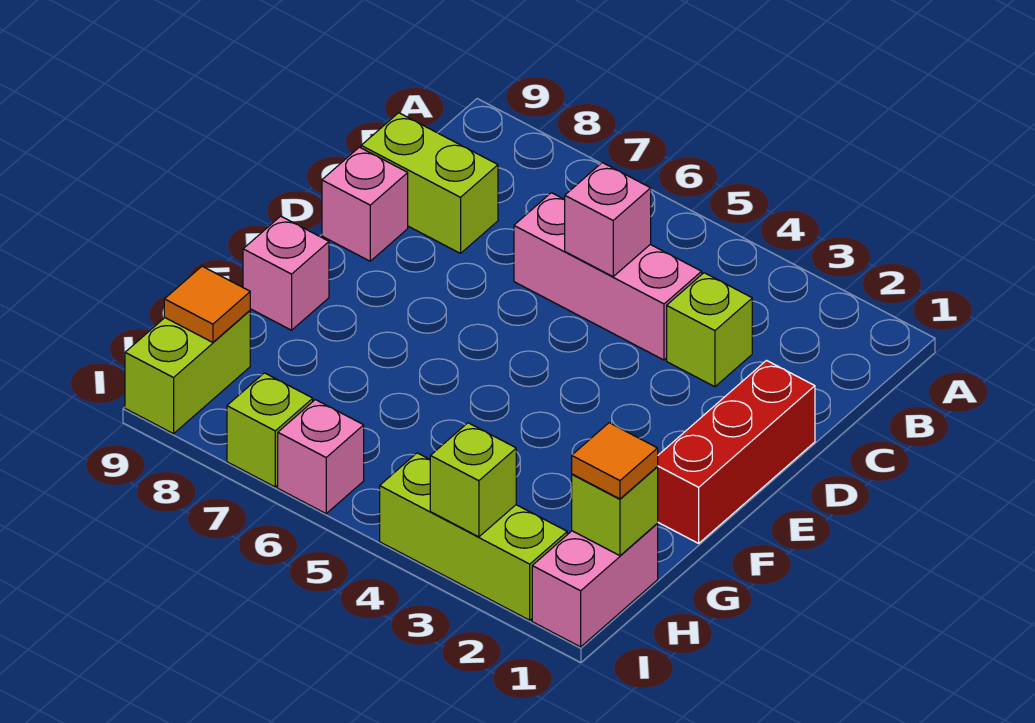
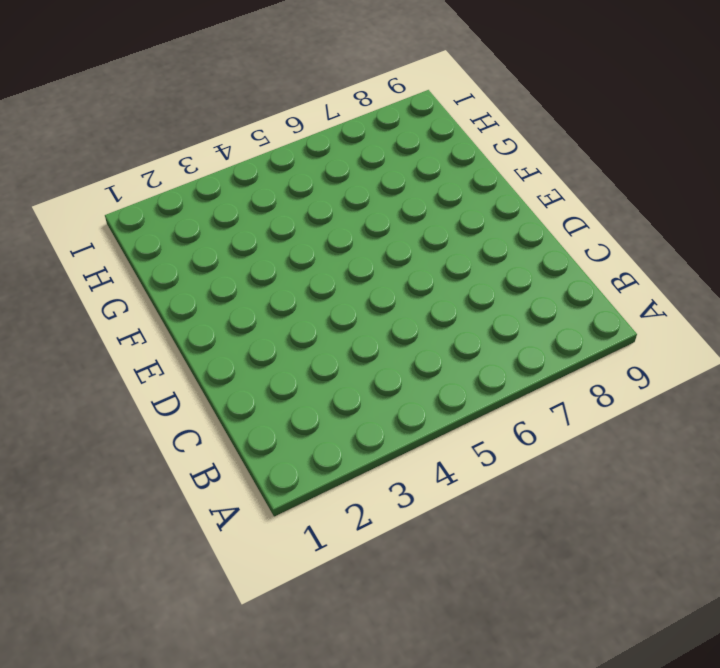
none -> lime brick C3 level 1
none -> pink brick C4:C6 level 1
none -> lime brick C8:C9 level 1

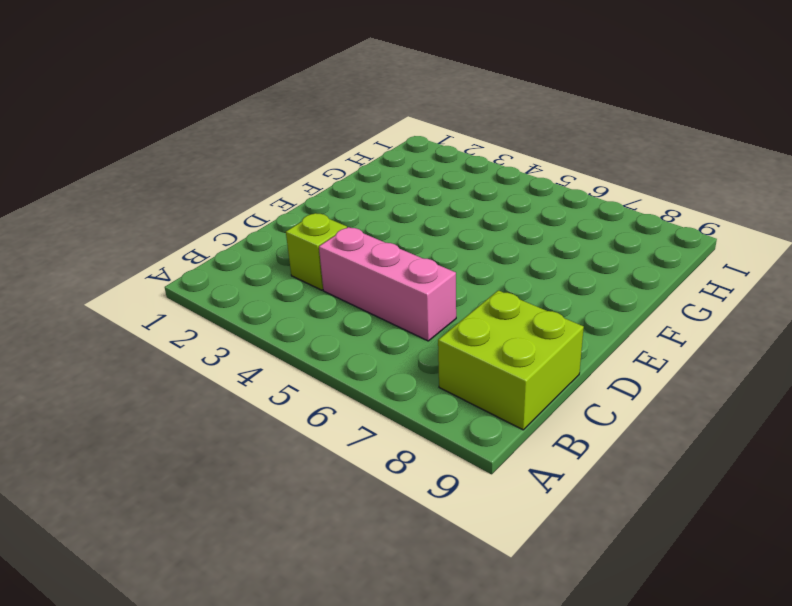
lime brick B8:C9 level 1 -> lime brick C8:C9 level 1
none -> red brick D1:F1 level 1
none -> pink brick D9 level 1
none -> pink brick F9 level 1

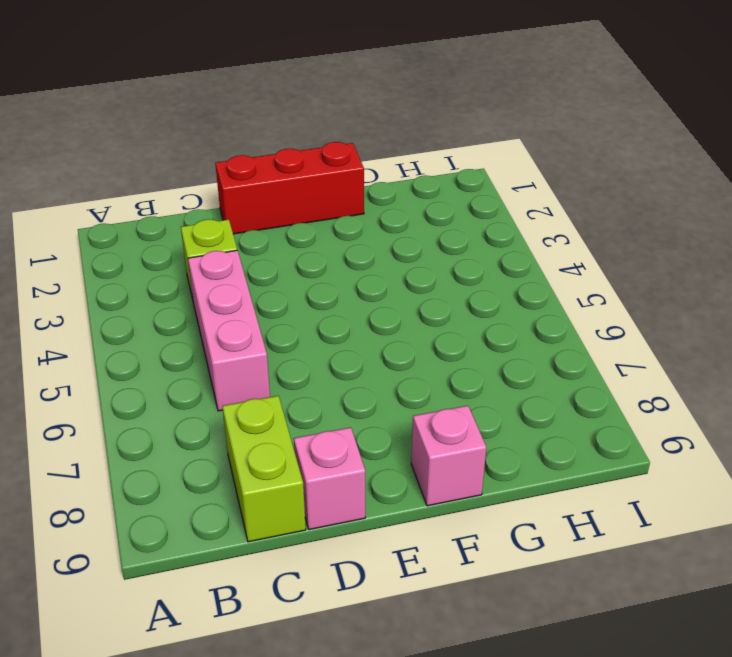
none -> pink brick H1:I1 level 1
none -> lime brick H9:I9 level 1
none -> lime brick I2:I4 level 1

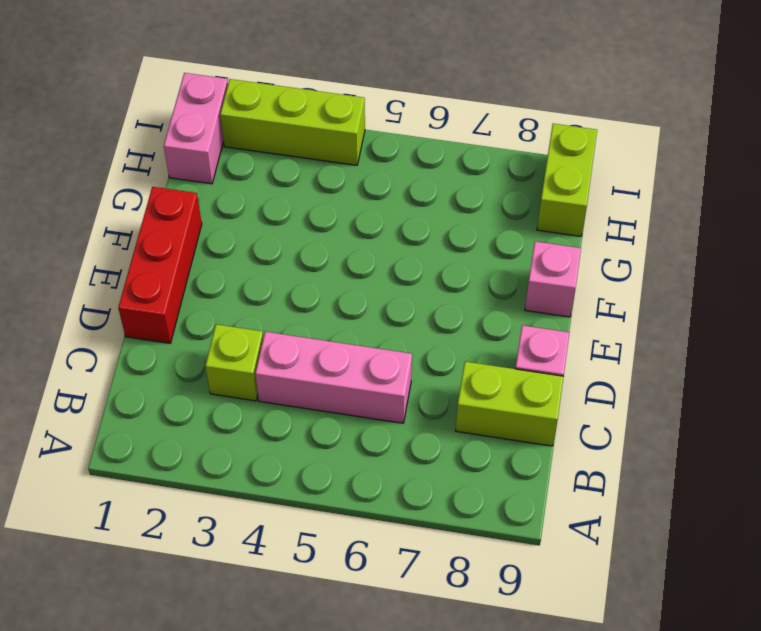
none -> pink brick I6 level 1
none -> lime brick I7 level 1
none -> pink brick C5 level 2

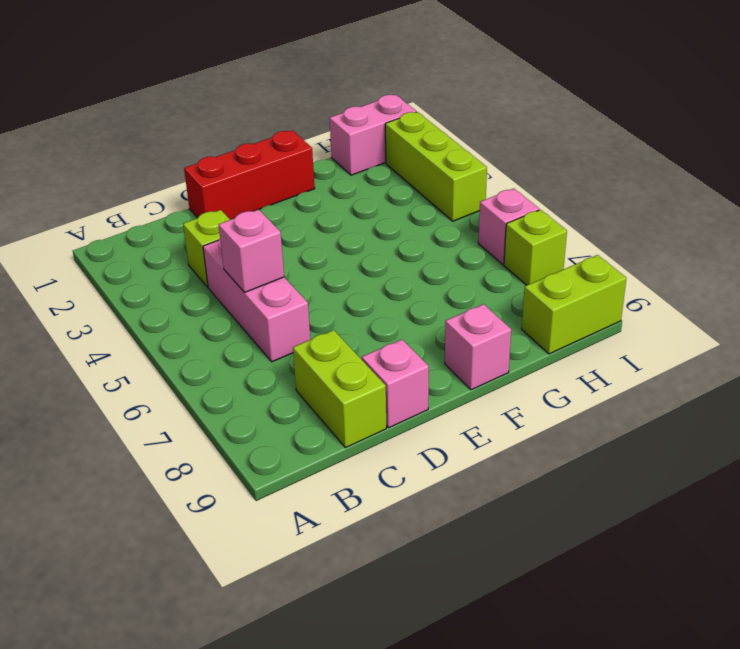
none -> lime brick H1 level 2
none -> orange tile H9 level 2
none -> lime brick I3 level 2

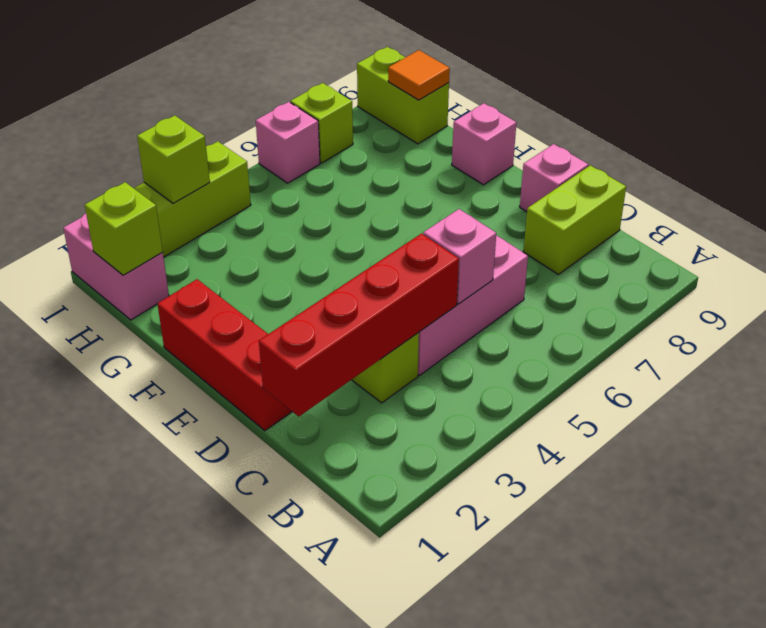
red brick C1:C4 level 2 -> none
none -> orange tile H1 level 3

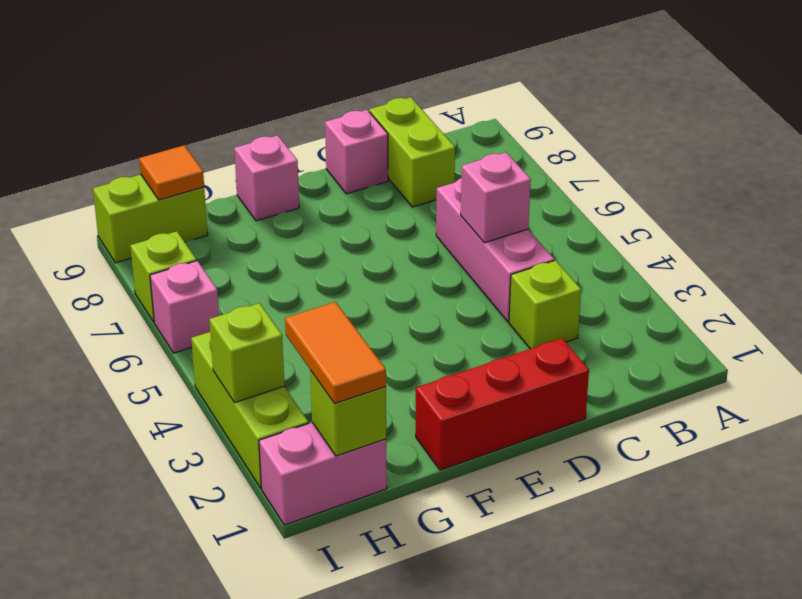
orange tile H1:H2 level 3 -> orange tile H1 level 3

